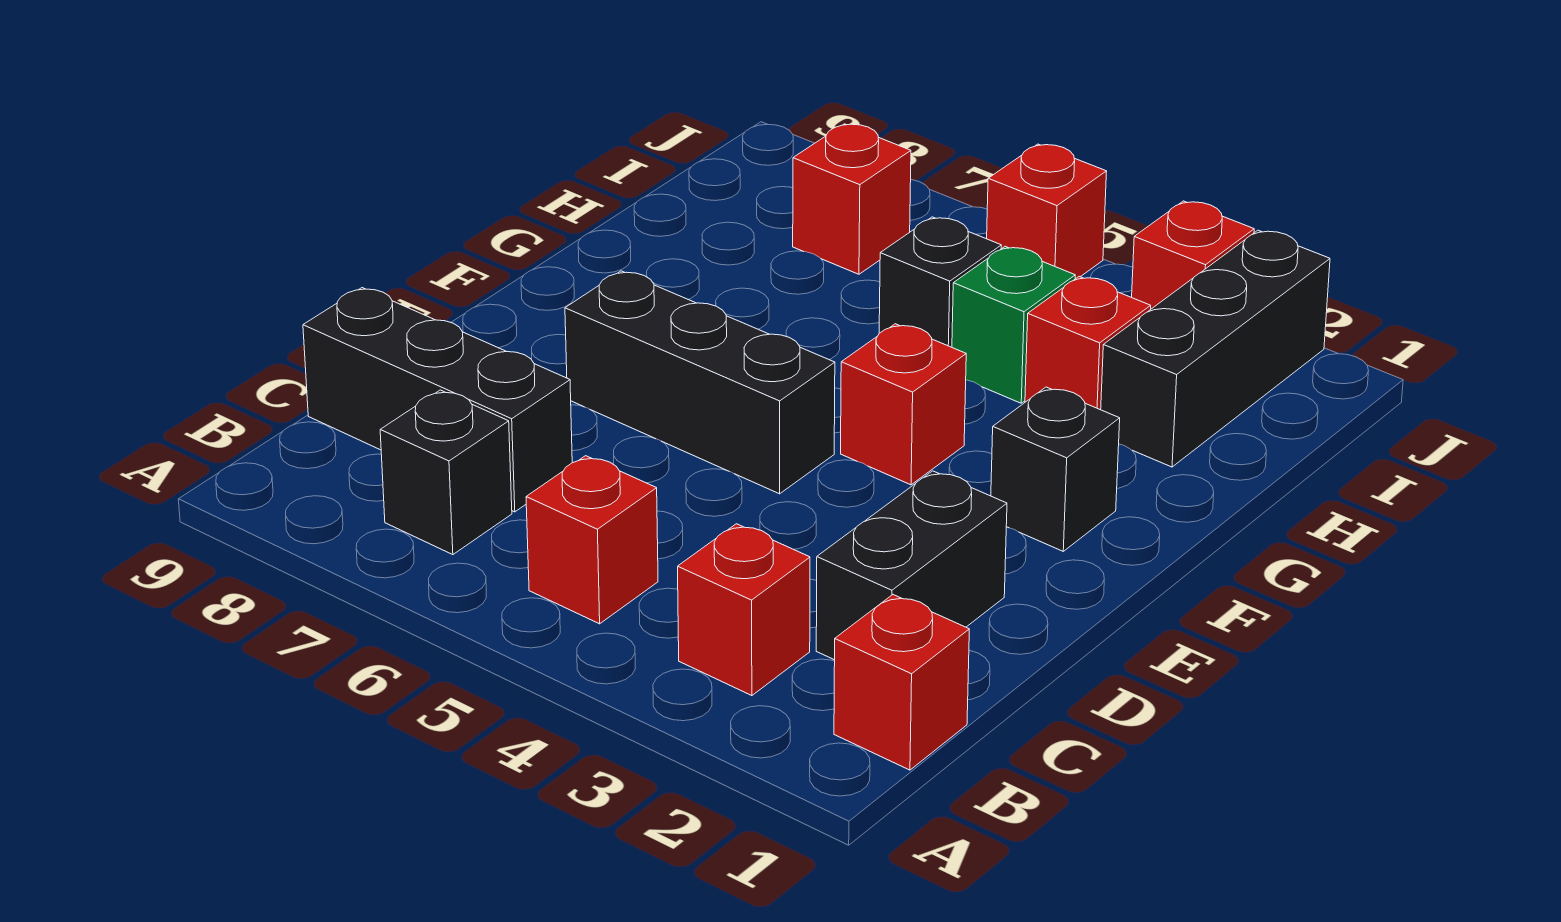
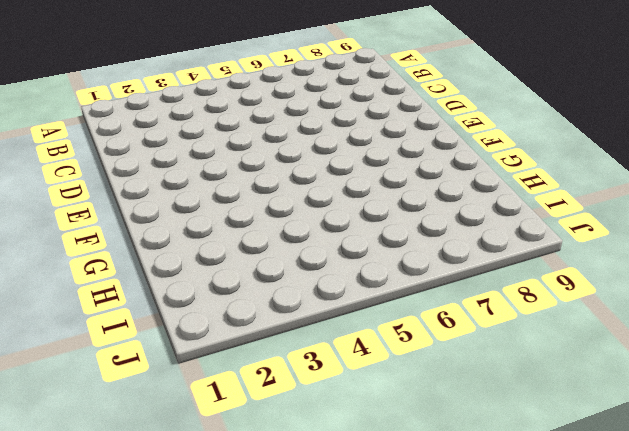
none -> red brick B1 level 1
none -> red brick B3 level 1
none -> red brick B5 level 1

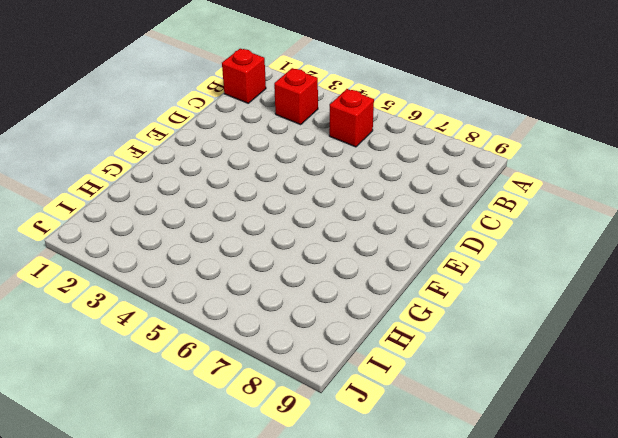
none -> black brick B7 level 1
none -> black brick C2:D2 level 1
none -> black brick C7:C9 level 1

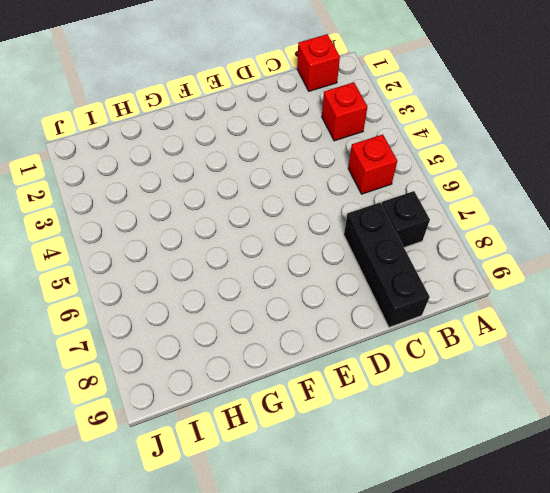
none -> black brick C2:D2 level 1
none -> black brick E5:E7 level 1
none -> black brick F2 level 1

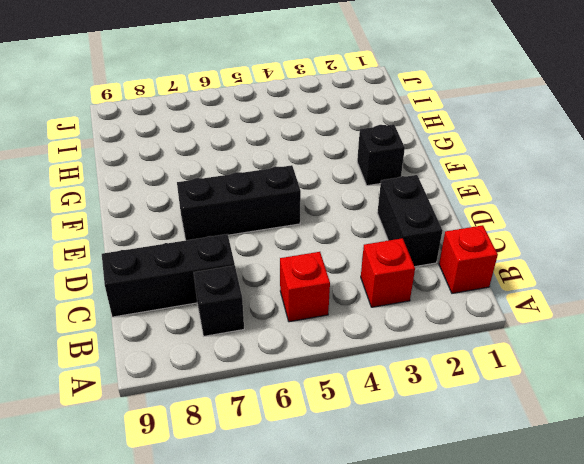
none -> red brick F4 level 1
none -> black brick H2:J2 level 1
none -> red brick H3 level 1

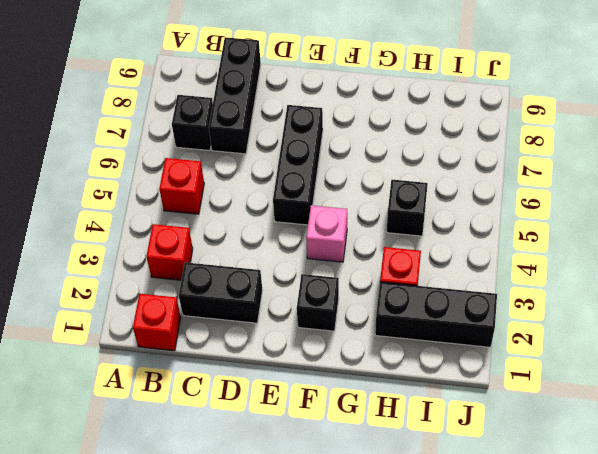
pink brick F4 level 1 -> red brick F4 level 1
none -> green brick H4 level 1
none -> red brick I7 level 1
none -> red brick J3 level 1

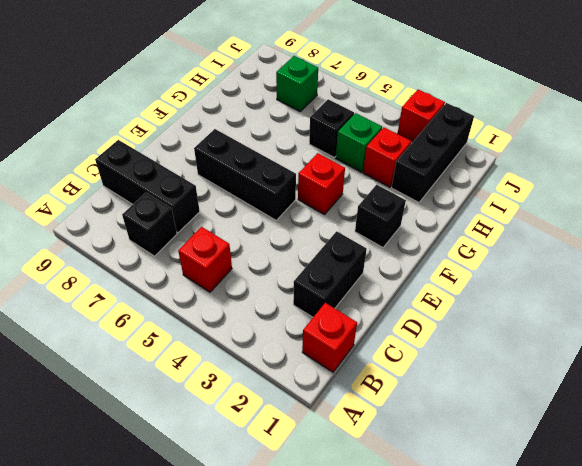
green brick I7 level 1 -> red brick I7 level 1
none -> red brick B3 level 1
none -> red brick J5 level 1

